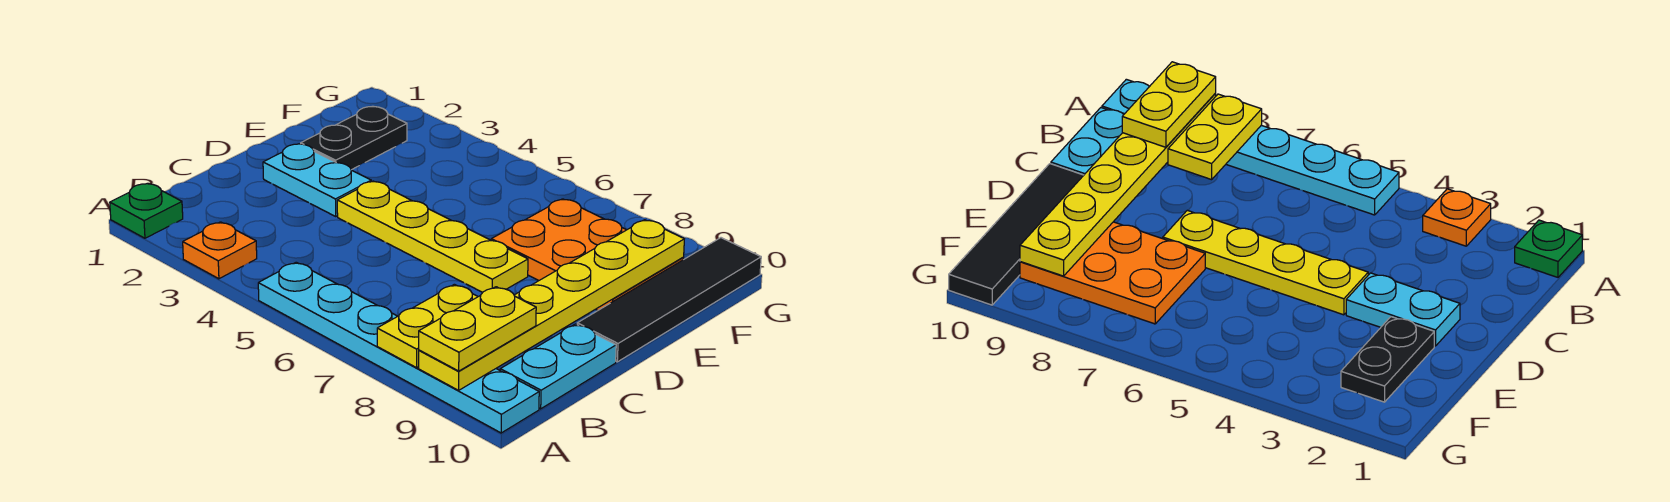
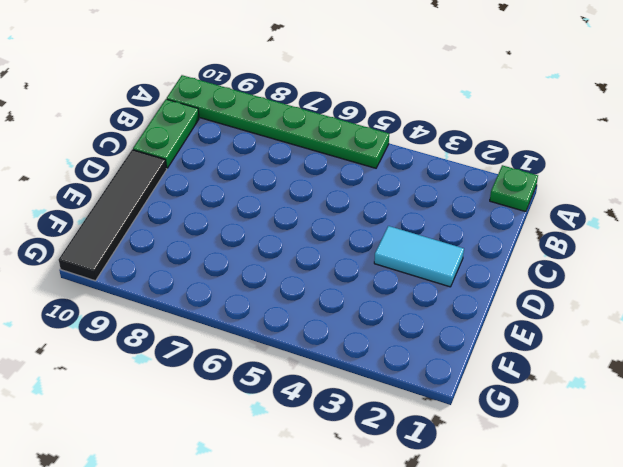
green plate A5:A10 level 1 -> cyan plate A5:A10 level 1
green plate B10:C10 level 1 -> cyan plate B10:C10 level 1
cyan tile D2:D3 level 1 -> cyan plate D2:D3 level 1
none -> orange plate A3 level 1
none -> yellow plate D4:D7 level 1
none -> black plate E2:F2 level 1

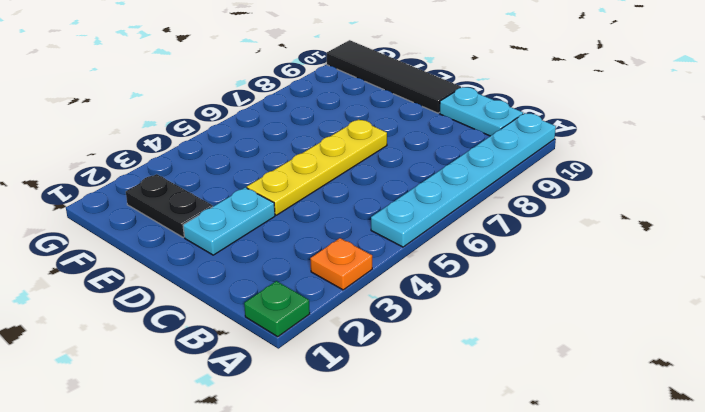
none -> orange plate E7:F9 level 1
none -> yellow plate A8:B8 level 2
none -> yellow plate A9:F9 level 2

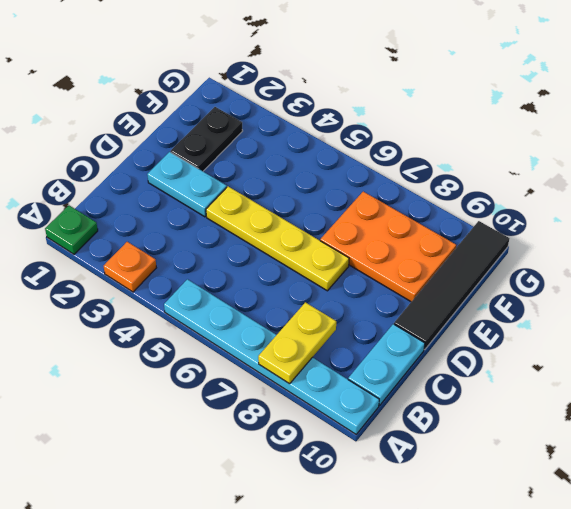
none -> yellow plate A9:F9 level 2
none -> yellow plate A9:B9 level 3

